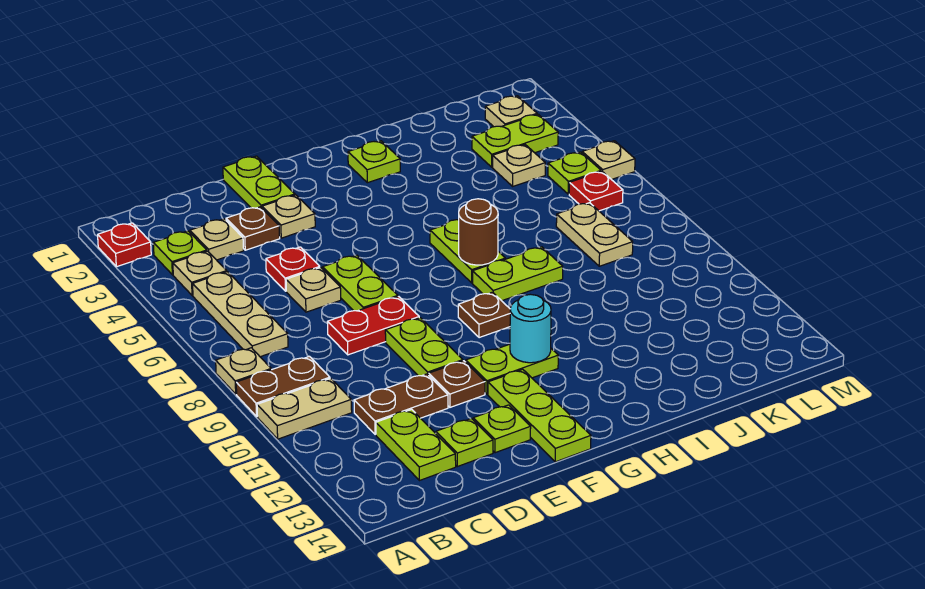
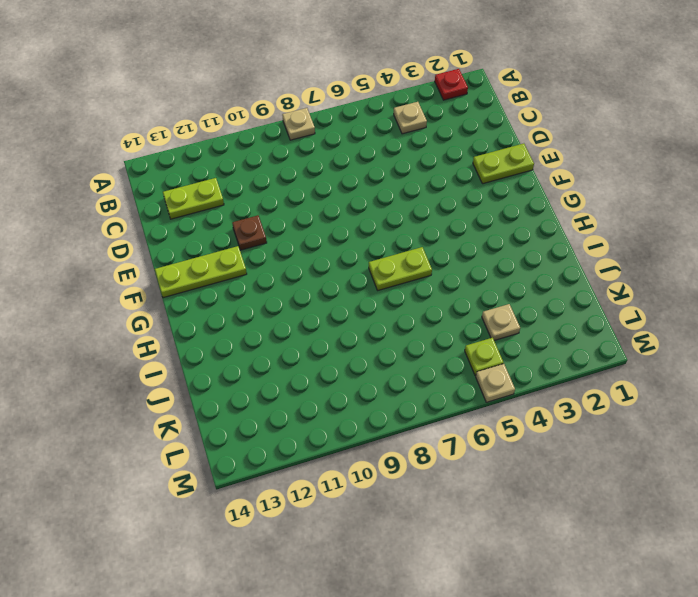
none -> brown plate A9:B9 level 1
none -> tan plate A10:B10 level 1
none -> lime plate B3 level 1
none -> tan plate B5:B7 level 1

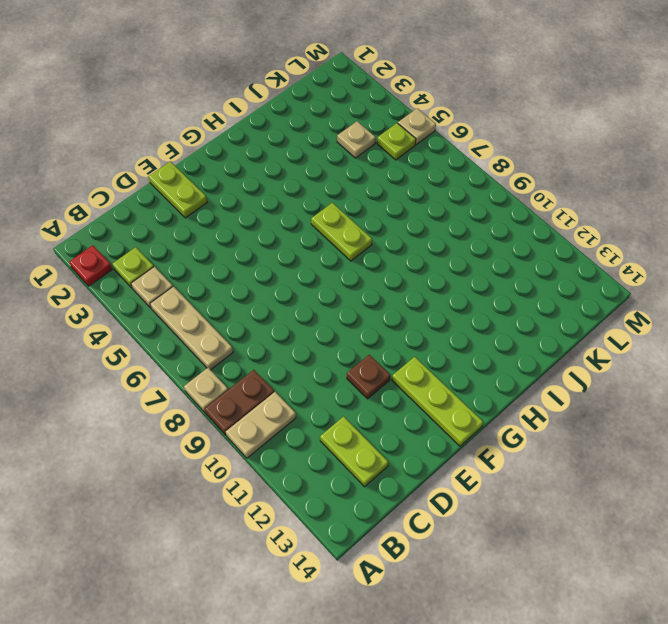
none -> tan plate C3 level 1
none -> brown plate C11:D11 level 1
none -> brown plate D3 level 1
none -> red plate D5 level 1

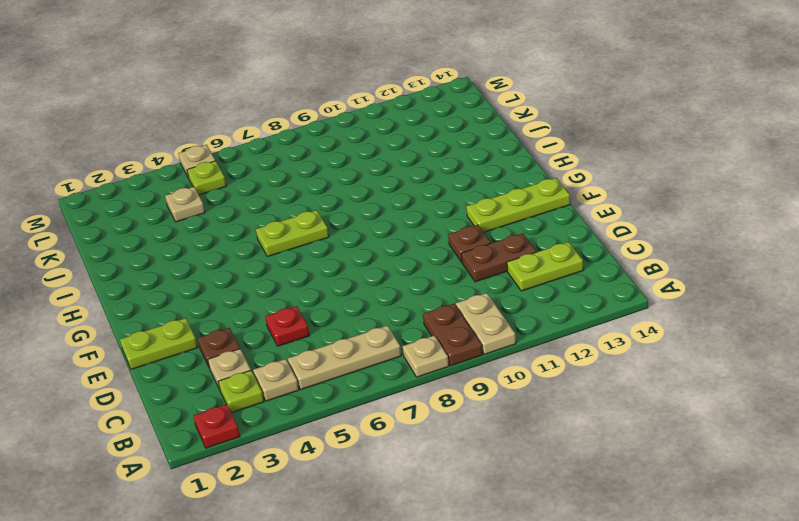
brown plate D11:D12 level 1 -> brown plate C11:D11 level 1
none -> tan plate D6 level 1
none -> red plate D8:E8 level 1
none -> lime plate D13 level 1
none -> tan plate E3 level 1

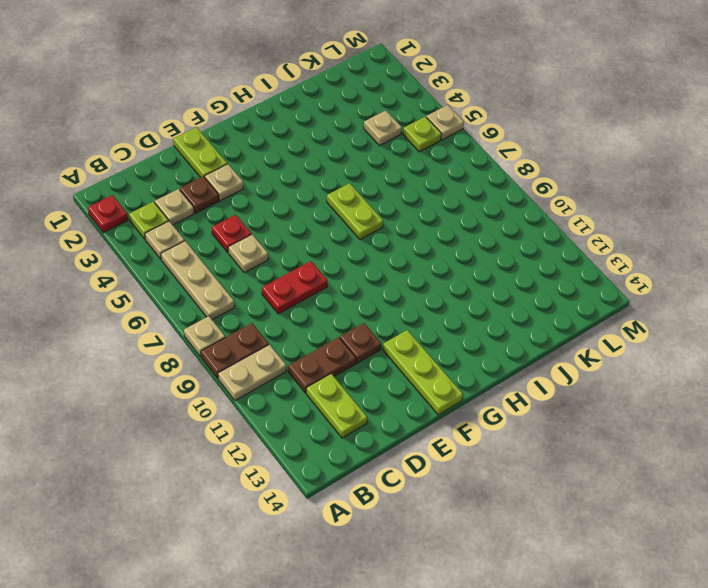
none -> lime plate D13 level 1
none -> lime plate E6:E7 level 1
none -> lime plate E9:E10 level 1
none -> lime plate E13 level 1

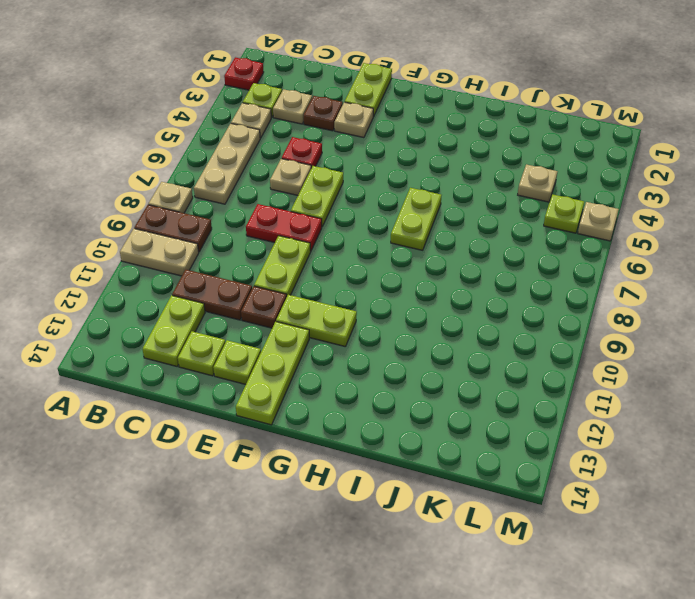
none -> brown plate G9 level 1
none -> lime plate H2 level 1
none -> lime plate H8:I8 level 1
none -> lime plate K3:L3 level 1

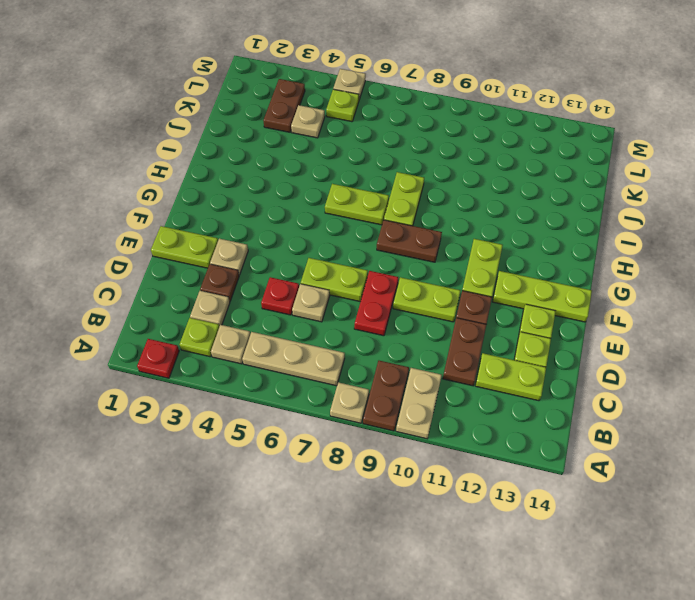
brown plate G8:G9 level 1 -> brown plate G9 level 1
brown plate K3:L3 level 1 -> lime plate K3:L3 level 1
none -> lime plate H2 level 1
none -> tan plate K7:K8 level 1
none -> tan plate L2 level 1
none -> red plate L6 level 1

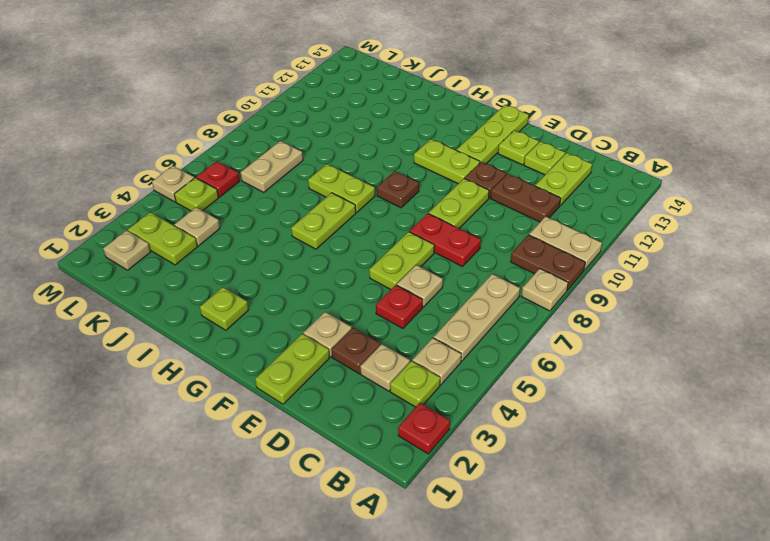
none -> cyan round brick G11 level 2
none -> brown round brick H7 level 2

